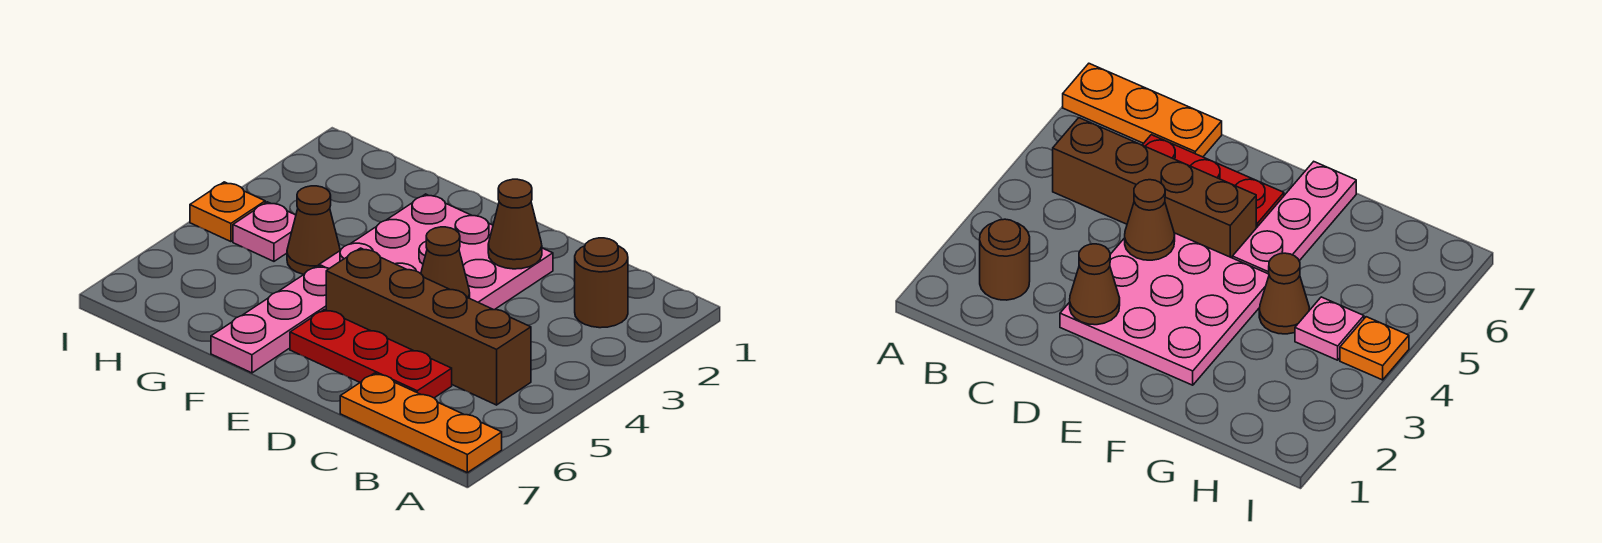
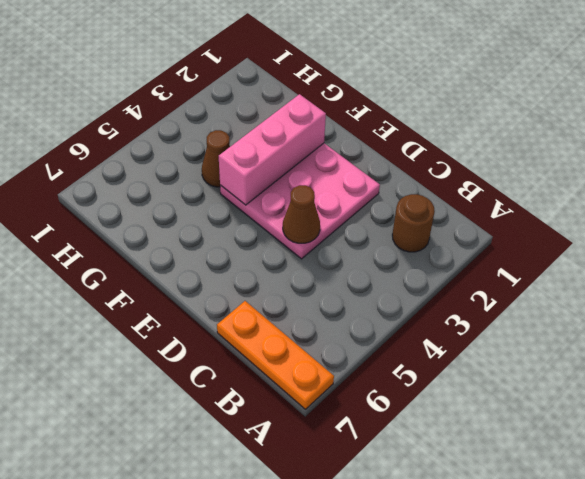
pink brick F2:F4 level 2 -> none
none -> brown brick B5:E5 level 1
none -> red plate C6:E6 level 1

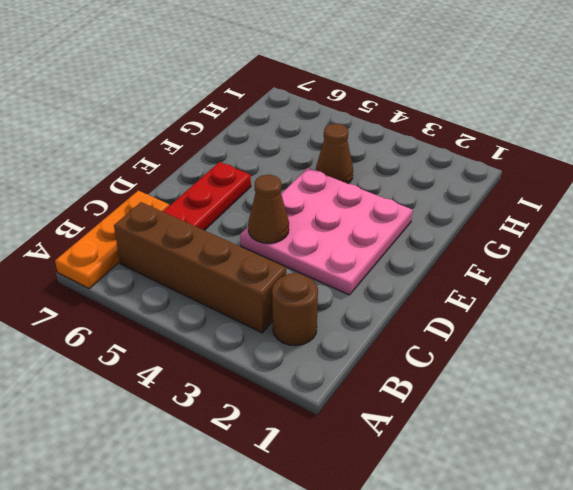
brown brick B3:B6 level 1 -> brown brick B5:E5 level 1
none -> pink plate F5:F7 level 1
none -> pink plate H4 level 1

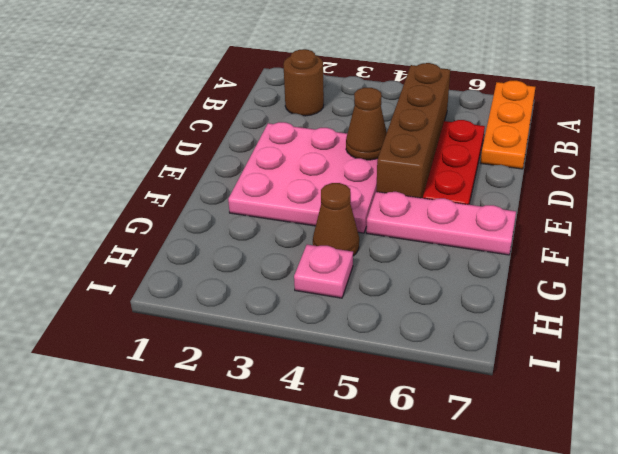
none -> orange plate I4 level 1
none -> brown cone D2 level 2

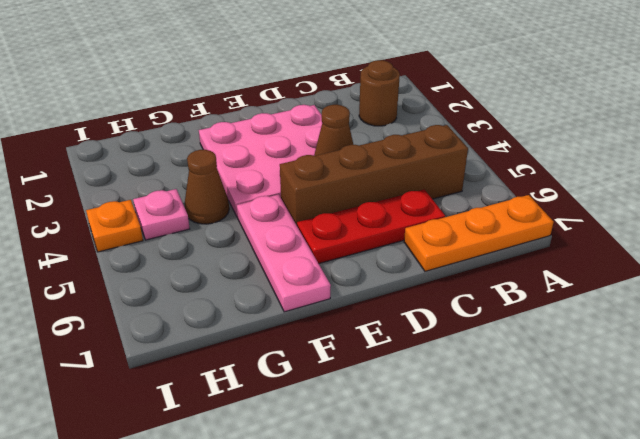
none -> brown cone D2 level 2

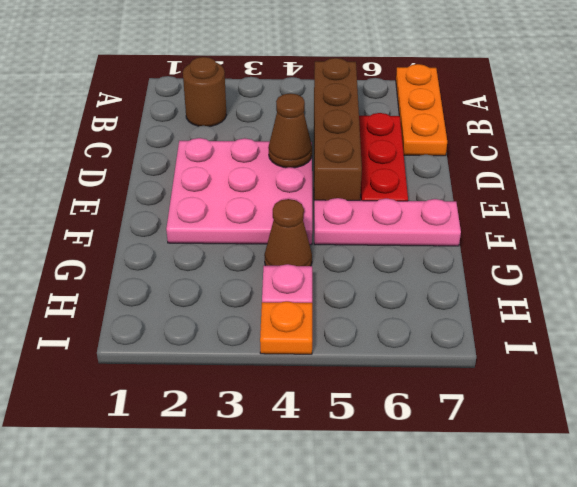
none -> brown cone D2 level 2

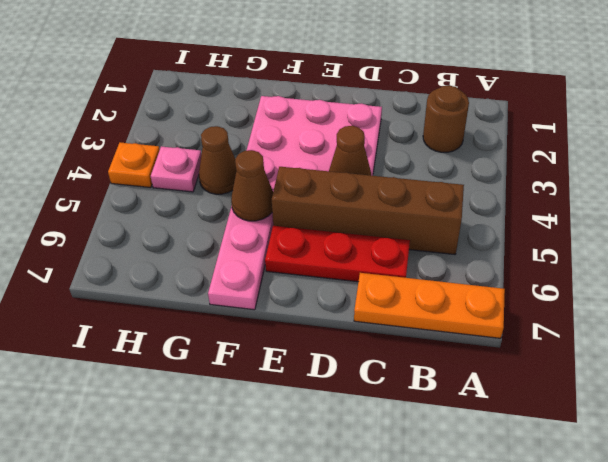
brown cone F5 level 2 -> brown cone D2 level 2

